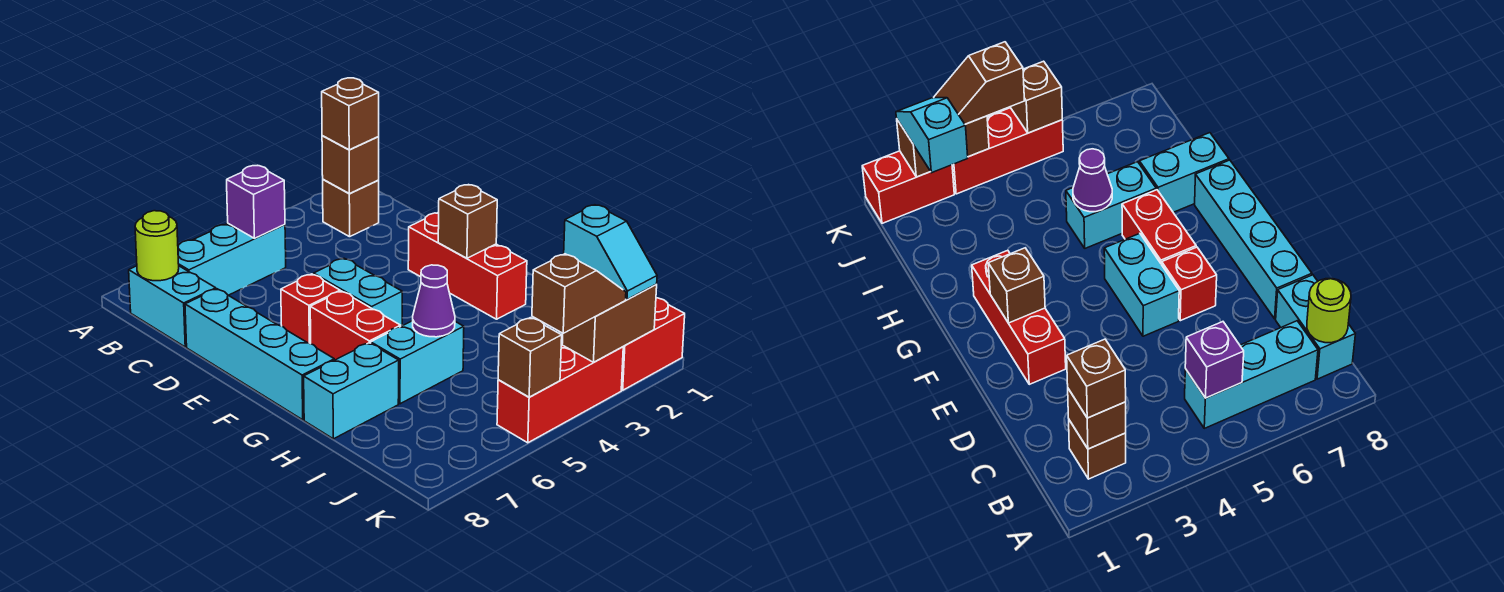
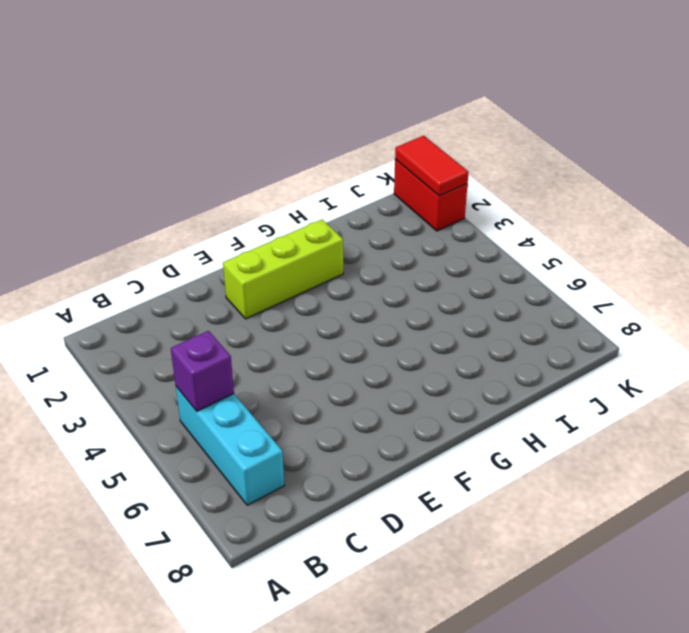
lime brick E2:G2 level 1 -> red brick E2:G2 level 1
red tile K1:K2 level 2 -> brown brick K2:K3 level 2
none -> brown brick B2 level 1
none -> cyan brick B8:C8 level 1
none -> cyan brick D8:G8 level 1

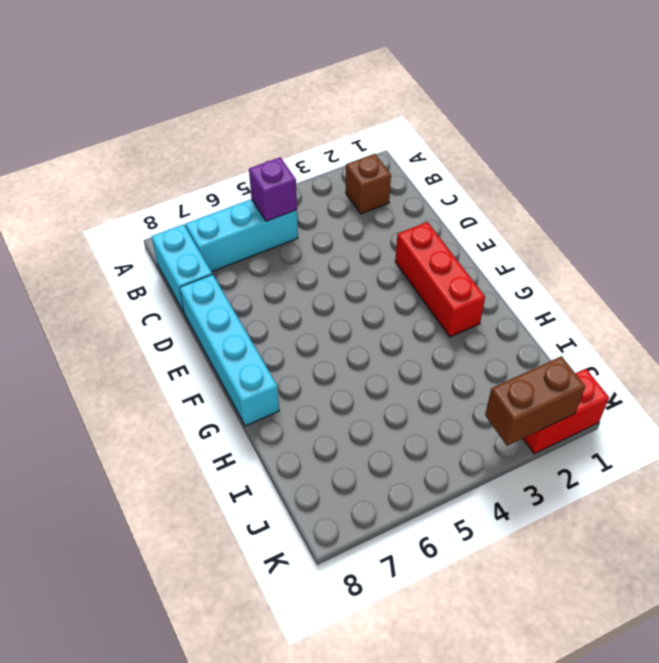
none -> cyan brick E5:F5 level 1
none -> red brick E6 level 1
none -> red brick F6:G6 level 1

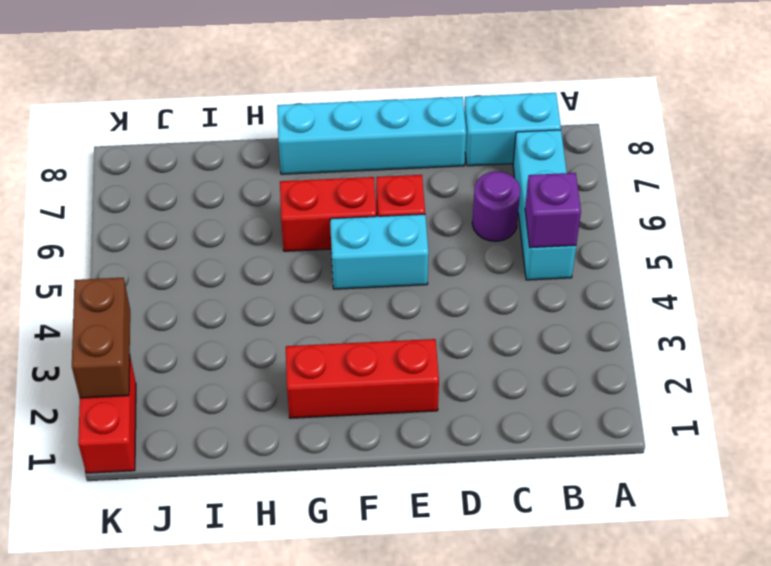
purple round brick C6 level 1 -> none
none -> brown brick B2 level 1
none -> cyan brick H5:H6 level 1
none -> cyan brick H7:H8 level 1

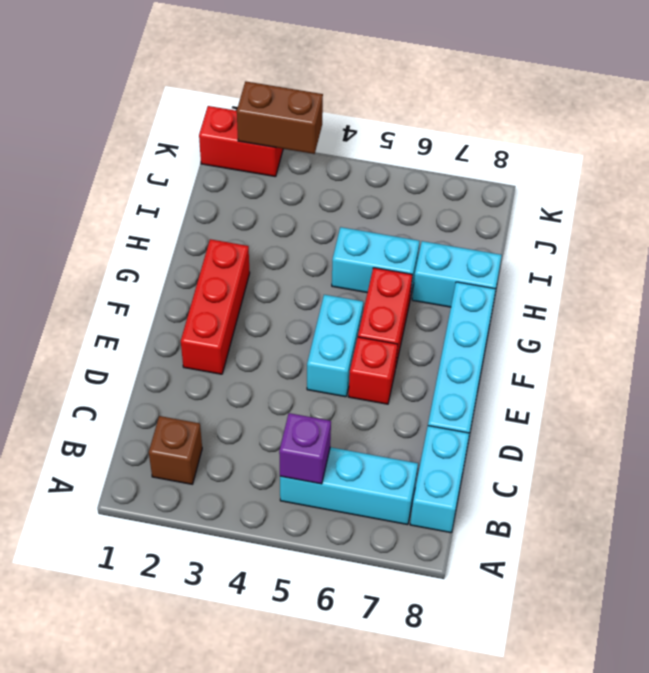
none -> red brick K3:K5 level 1
none -> brown brick B2 level 2
none -> lime round brick B8 level 2

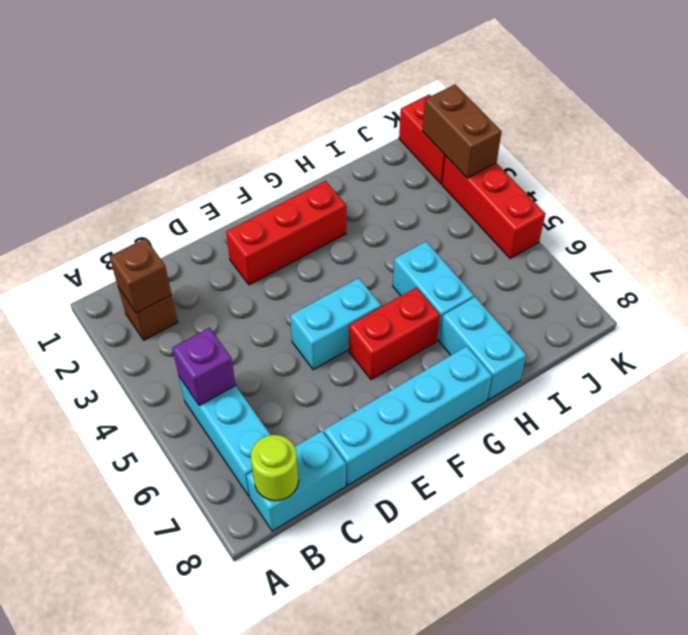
none -> red brick E6 level 1
none -> brown brick F2 level 2
none -> purple cone H5 level 2

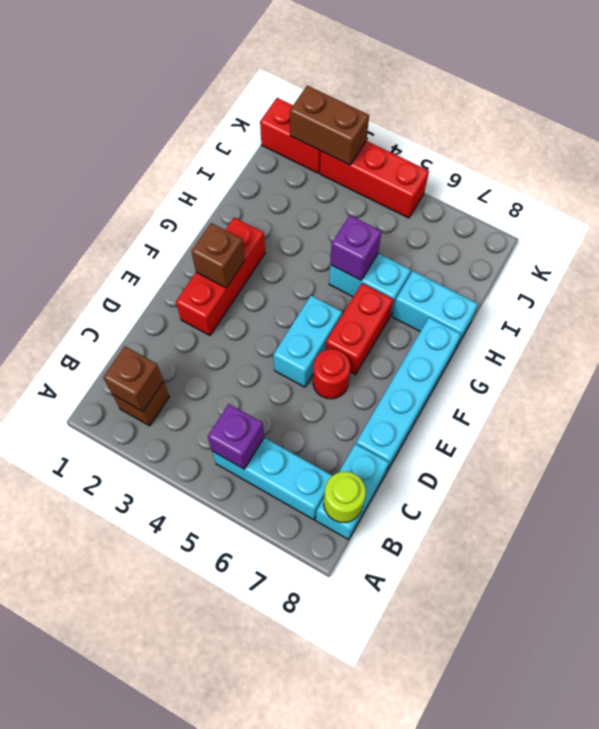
red round brick E6 level 1 -> red brick E6 level 1
purple brick H5 level 2 -> purple cone H5 level 2
none -> brown brick K5 level 2
none -> brown brick B2 level 3
none -> cyan slope J2:K2 level 3 top J

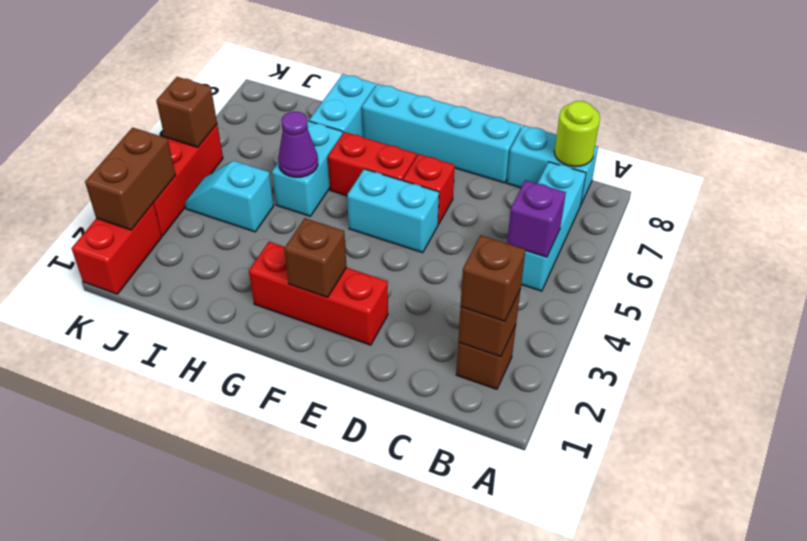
cyan slope I4:J4 level 1 top I -> cyan slope J2:K2 level 3 top J
none -> brown slope K3:K4 level 3 top 4

